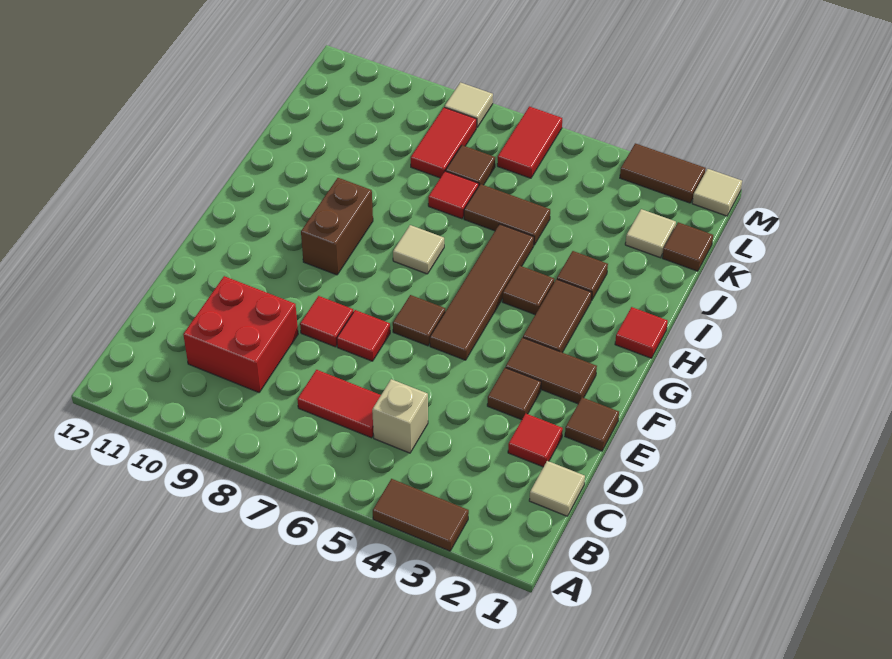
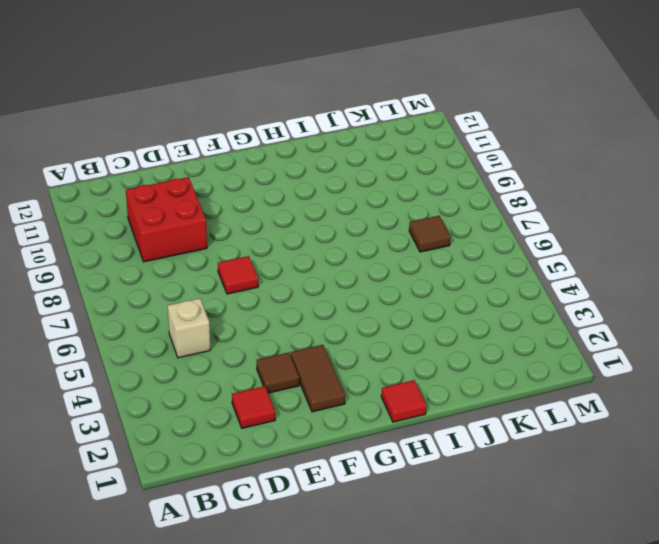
none -> brown tile A3:A4 level 1
none -> tan tile C1 level 1
none -> red tile C6:C7 level 1

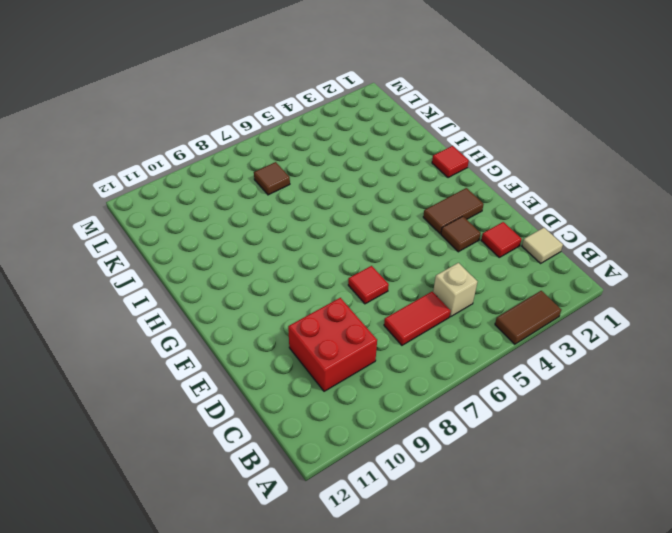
none -> brown tile E1 level 1
none -> red tile E8 level 1
none -> brown tile F5:I5 level 1

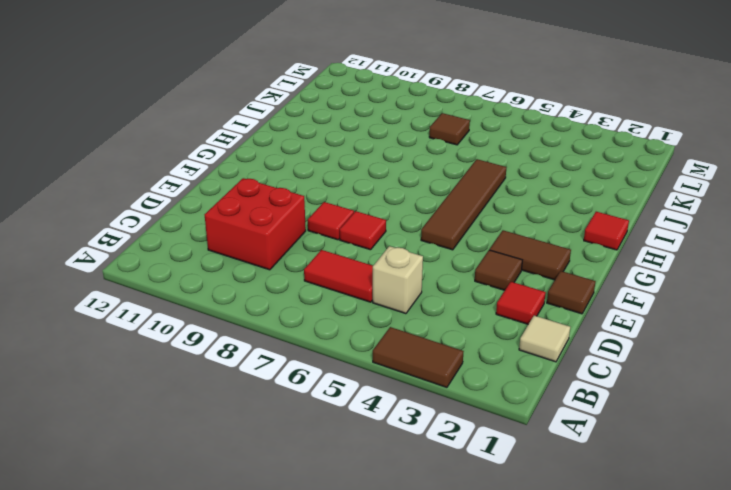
none -> brown tile F6 level 1
none -> brown tile G3:H3 level 1
none -> brown brick G9:H9 level 1

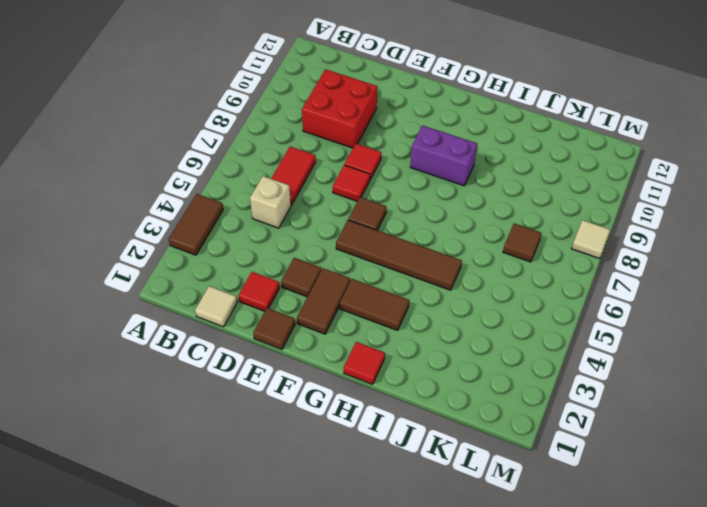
purple brick G9:H9 level 1 -> brown brick G9:H9 level 1
none -> brown tile H4 level 1
none -> tan tile H7 level 1
none -> brown tile I3 level 1

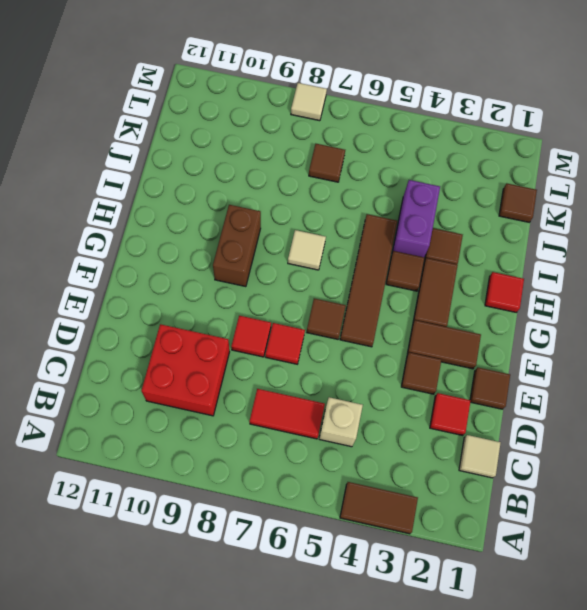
purple brick I4:J4 level 1 -> none
none -> brown tile J5:J6 level 1
none -> red tile J7 level 1
none -> tan tile K2 level 1

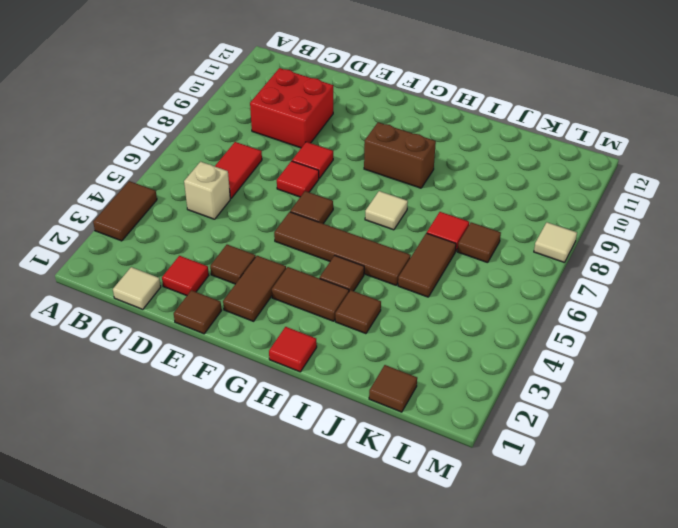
none -> tan tile K2 level 1
none -> red tile K8:L8 level 1
none -> red tile L6:M6 level 1

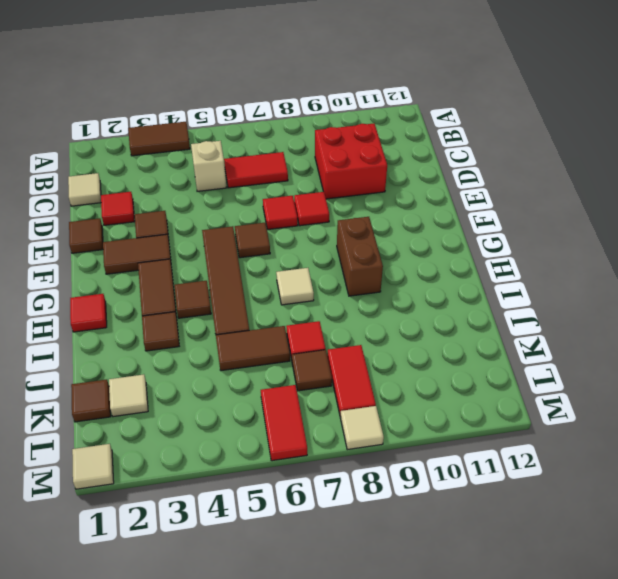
none -> brown tile M2:M3 level 1

